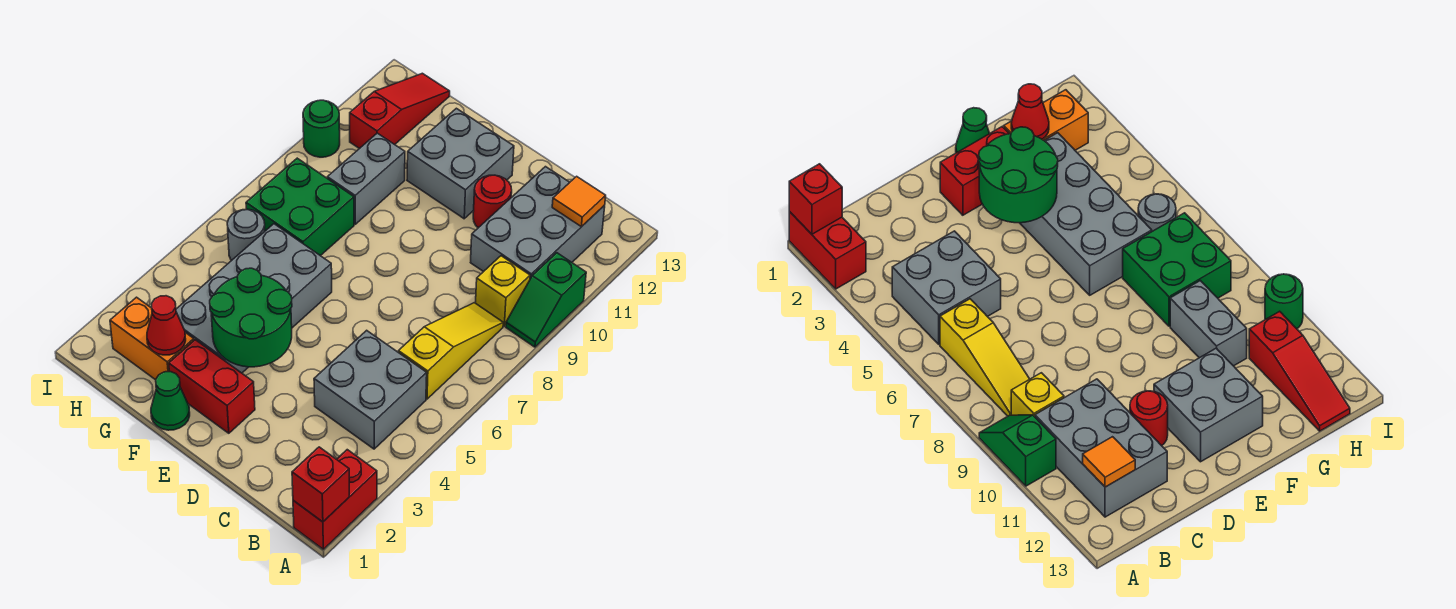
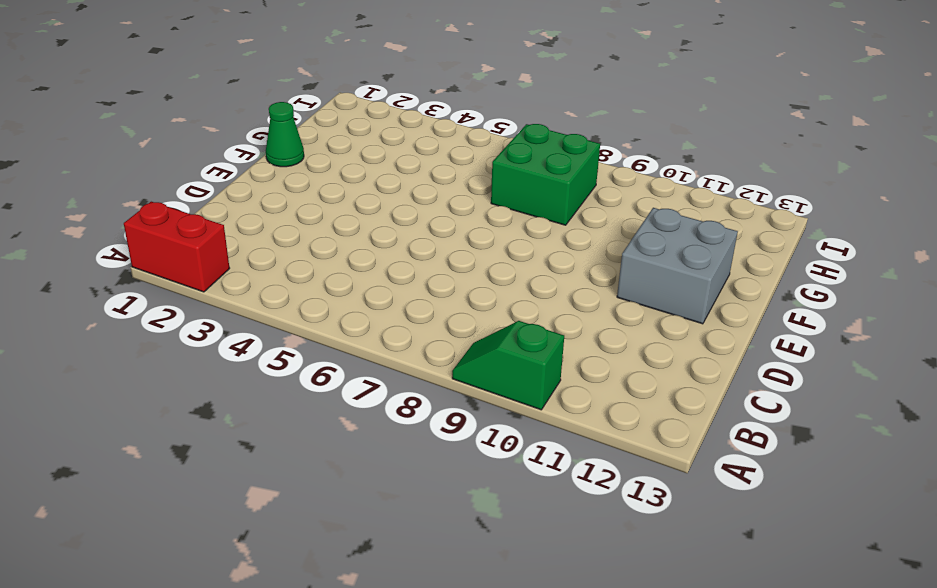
none -> grey brick B4:C5 level 1
none -> yellow slope B6:B8 level 1 top 6
none -> yellow brick B9 level 1

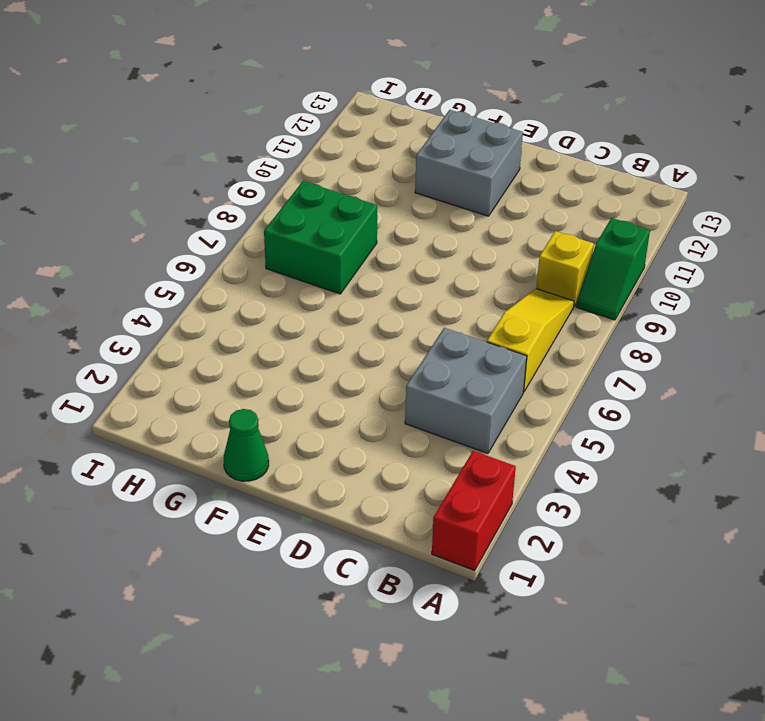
none -> grey brick B10:C12 level 1
none -> red round brick D11 level 1
none -> red brick E2:F2 level 1

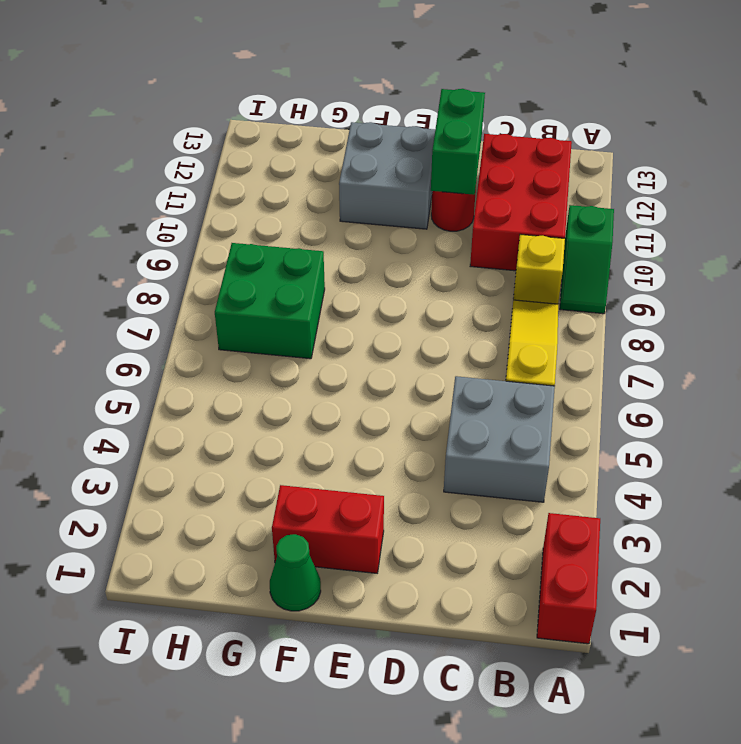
red brick B10:C12 level 1 -> grey brick B10:C12 level 1
green brick D11:D12 level 2 -> none
none -> grey brick F3:G6 level 1
none -> orange brick G2:H2 level 1
none -> grey brick G9:G10 level 1

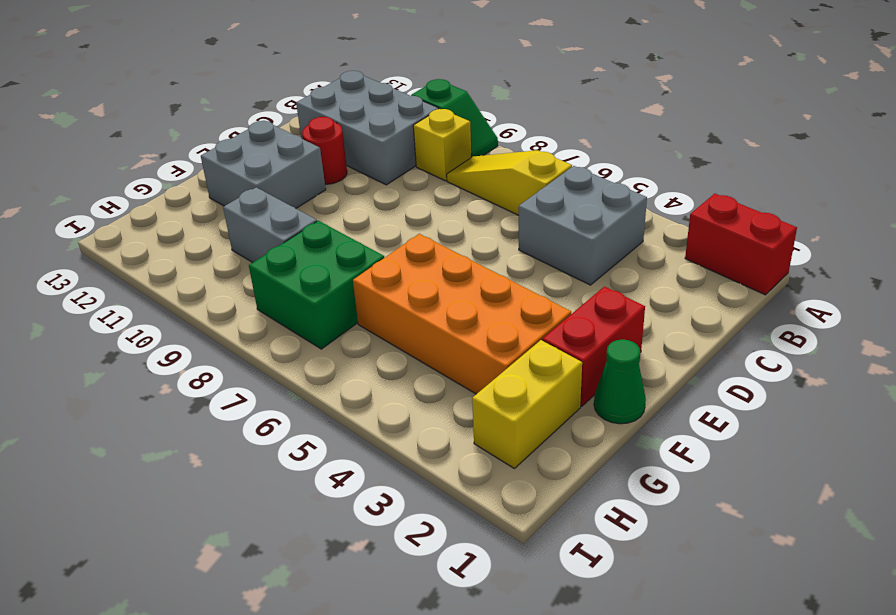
orange brick F3:G6 level 1 -> grey brick F3:G6 level 1
yellow brick G2:H2 level 1 -> orange brick G2:H2 level 1
none -> grey round brick H6 level 1
none -> red slope H11:H13 level 1 top 11
none -> green round brick I10 level 1

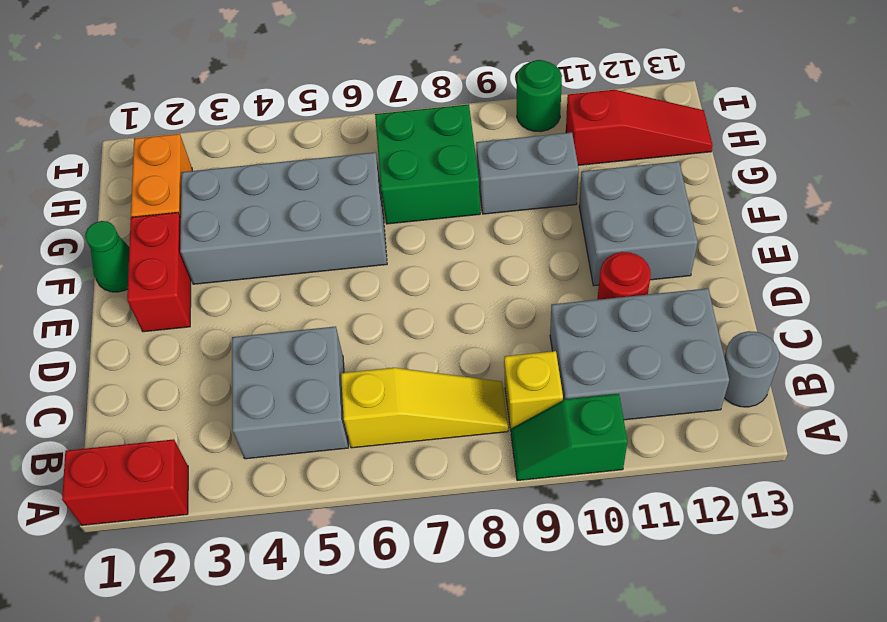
grey round brick B13 level 1 -> grey round brick H6 level 1
none -> red brick A1 level 2
none -> orange tile B12 level 2
none -> green round brick E3:F4 level 2

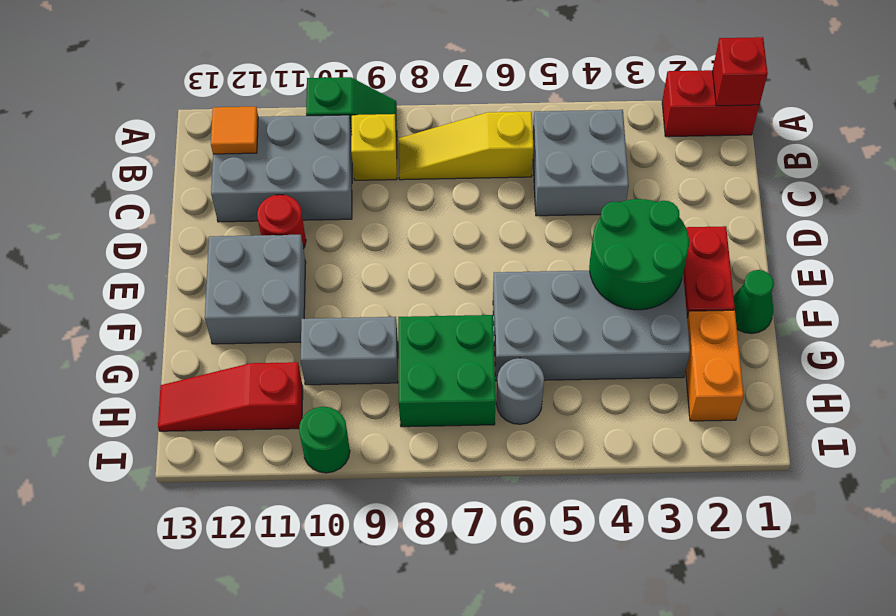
none -> red cone G2 level 2

